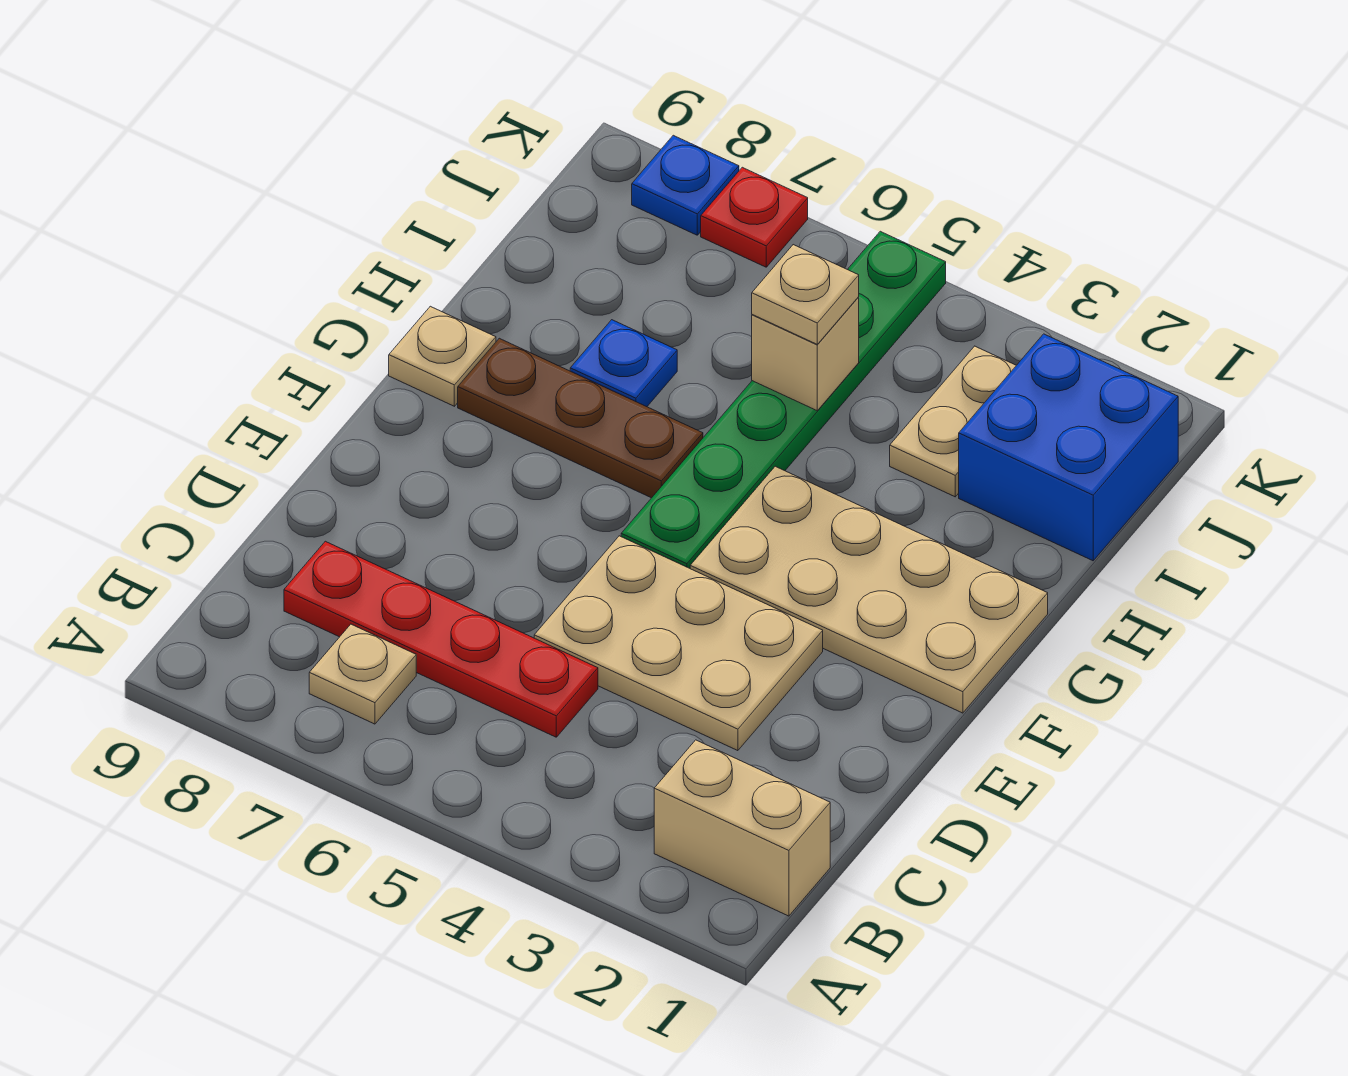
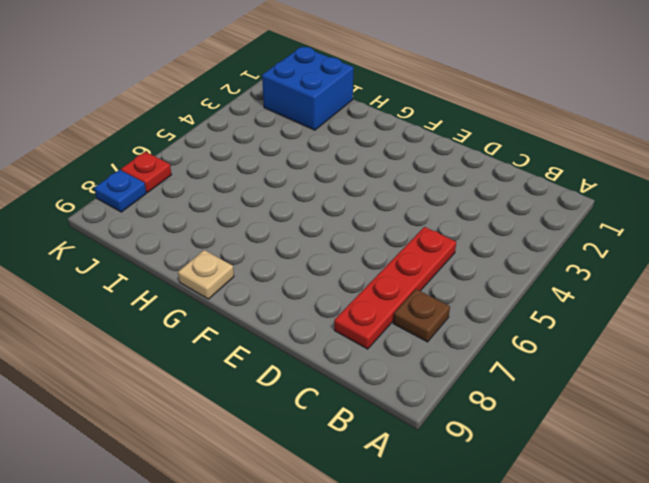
brown plate B7 level 1 -> tan plate B7 level 1
none -> tan brick B1:B2 level 1
none -> tan plate D3:E5 level 1
none -> tan plate F1:G4 level 1

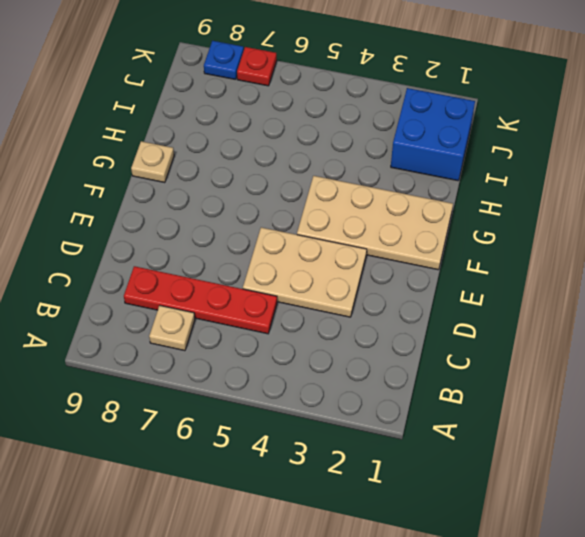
none -> tan brick B1:B2 level 1
none -> green plate F5:K5 level 1
none -> brown plate G6:G8 level 1

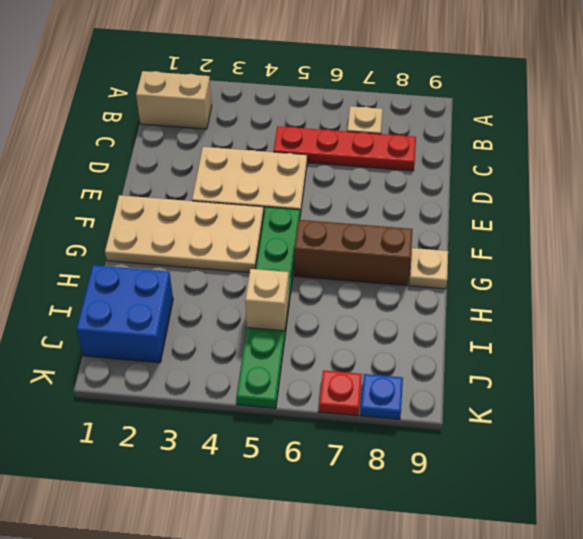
brown brick G6:G8 level 1 -> brown plate G6:G8 level 1
none -> blue plate H7 level 1
none -> tan plate I3:J3 level 1
none -> tan plate I5 level 3

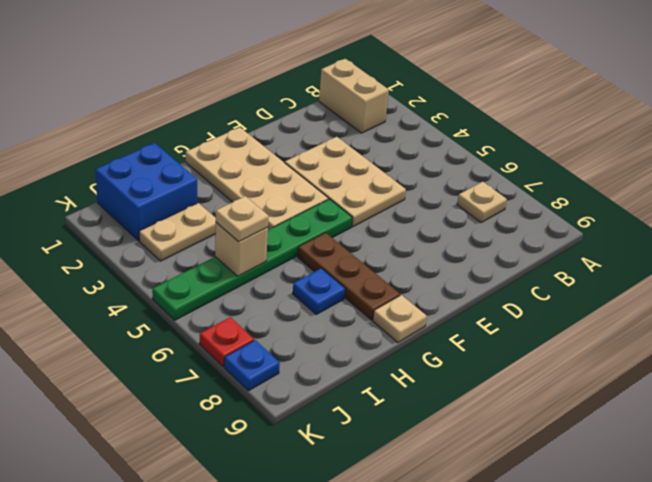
none -> red plate C5:C8 level 1

